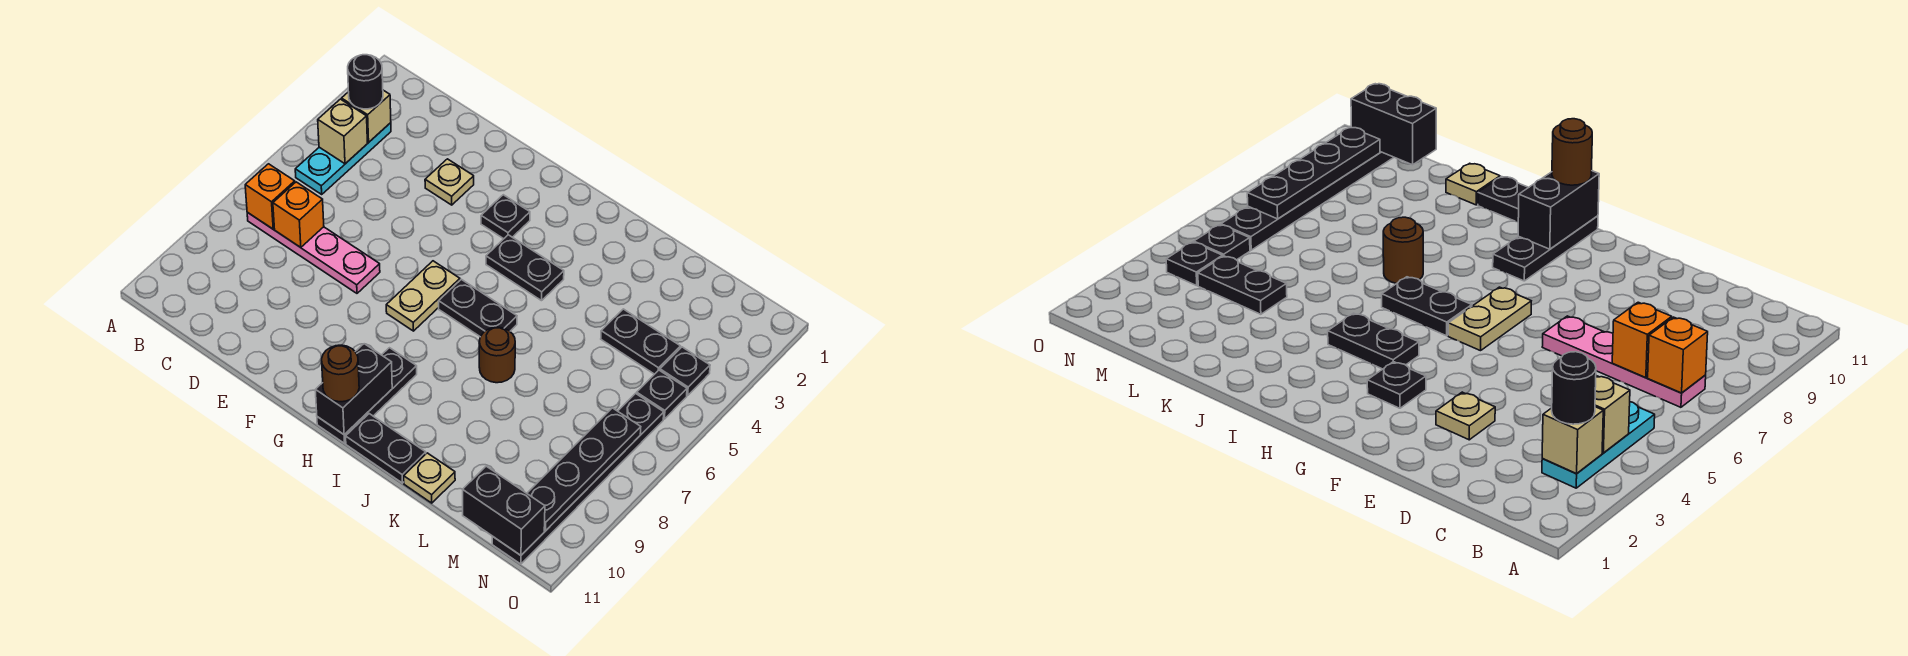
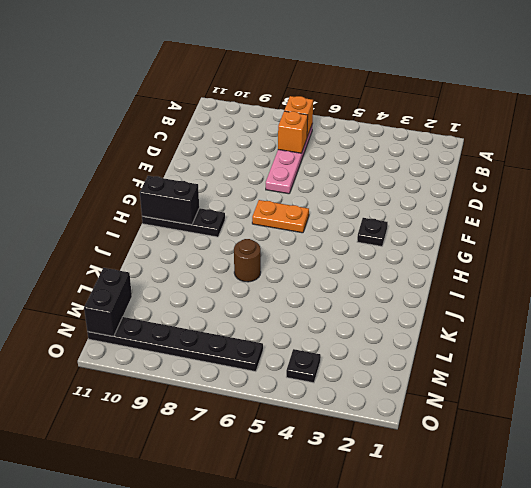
orange plate G6:G7 level 1 -> tan plate G6:G7 level 1
none -> cyan plate B3:B5 level 1
none -> tan plate E3 level 1
none -> black plate H4:I4 level 1

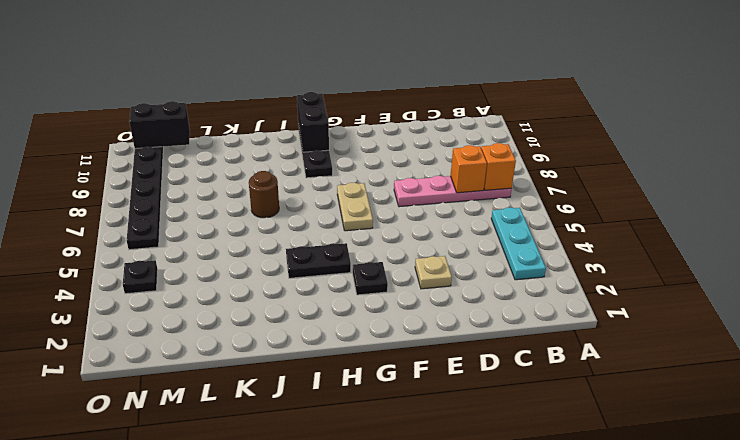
none -> black plate H6:I6 level 1
none -> black plate I11:J11 level 1
none -> tan plate K11 level 1

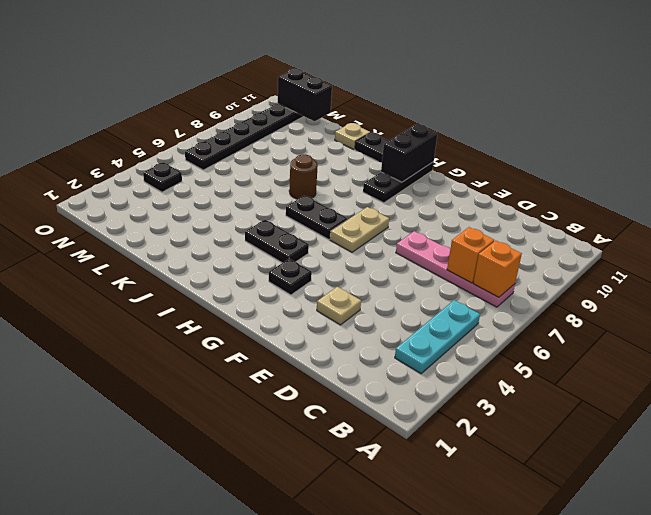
none -> black plate L4:M4 level 1
none -> black plate N5 level 1
none -> tan brick B3 level 2

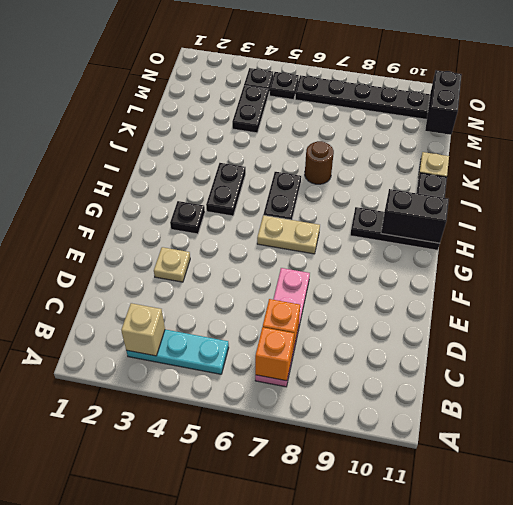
none -> tan brick B4 level 2
none -> black plate N7:N10 level 2
none -> black round brick B3 level 3

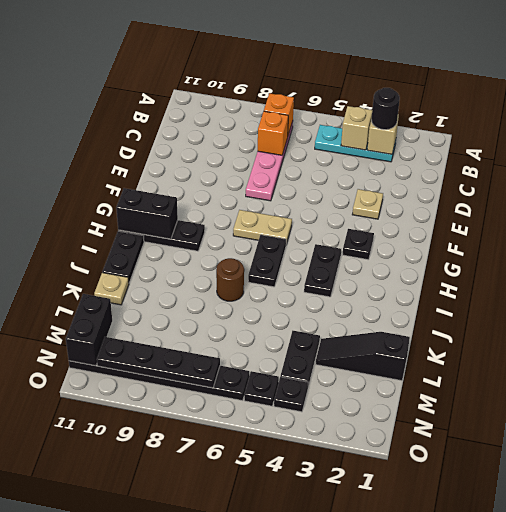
black slope L1:L3 level 1 top 1 -> none
none -> brown round brick H11 level 3

